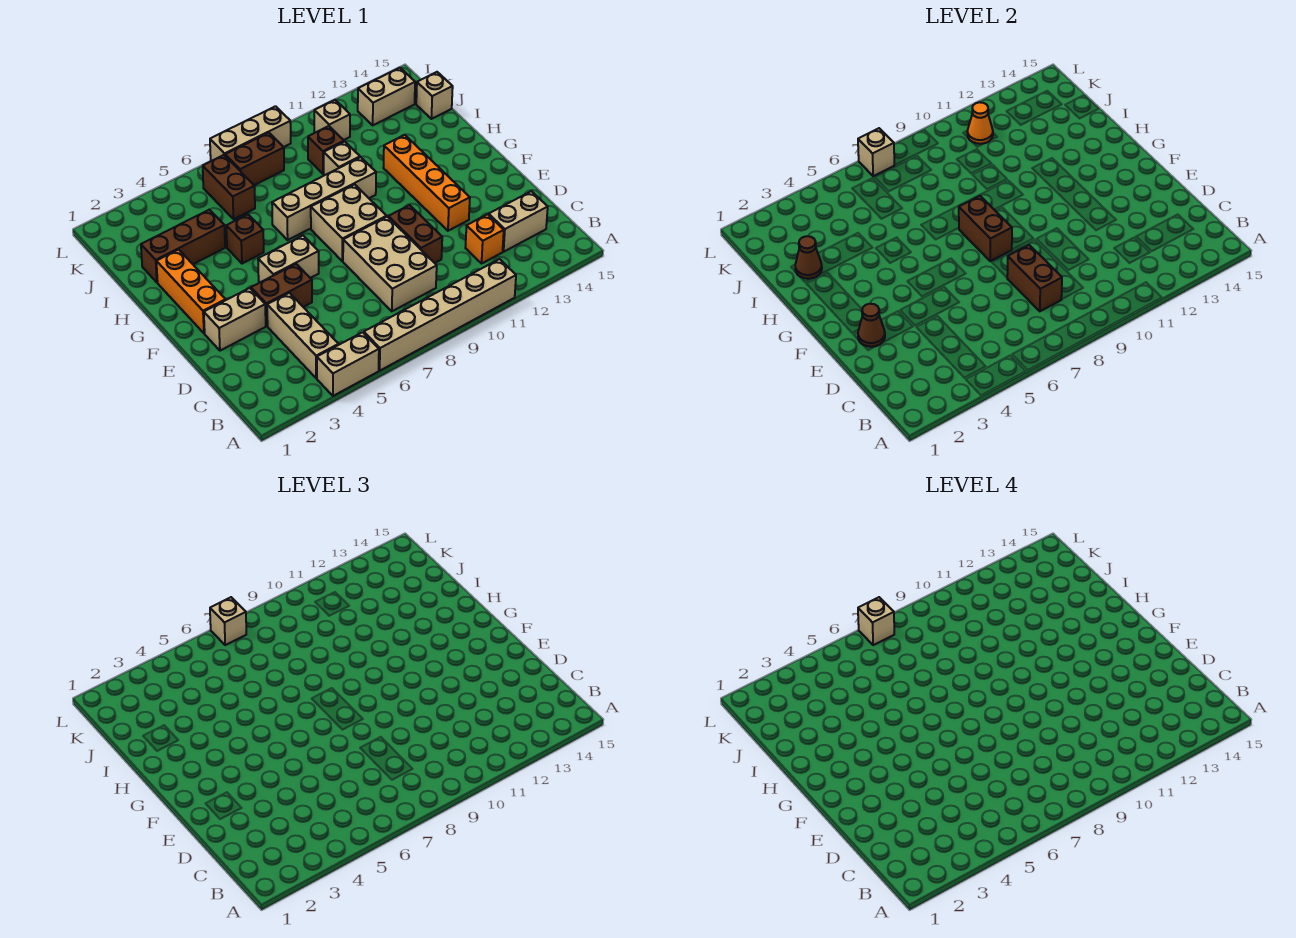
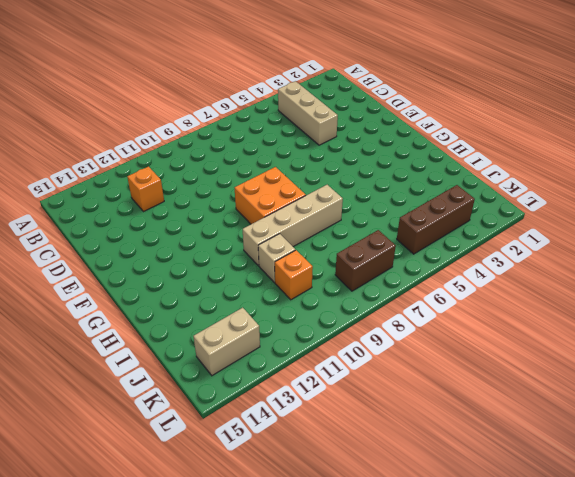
orange brick F8:G9 level 1 -> tan brick F8:G9 level 1
orange brick J10 level 1 -> brown brick J10 level 1
brown brick K3:K5 level 1 -> brown brick I2:I4 level 1
none -> tan brick A4:A5 level 1
none -> tan brick A6:A11 level 1
none -> tan brick C8:E9 level 1
none -> tan brick C13:C14 level 1

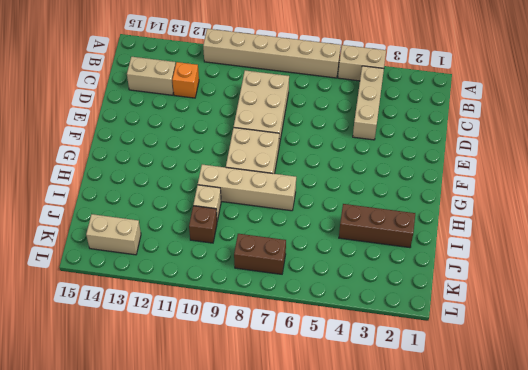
none -> brown brick D10:E10 level 1
none -> tan brick E2:E3 level 1
none -> brown brick E4:E5 level 1
none -> orange brick E12:H12 level 1

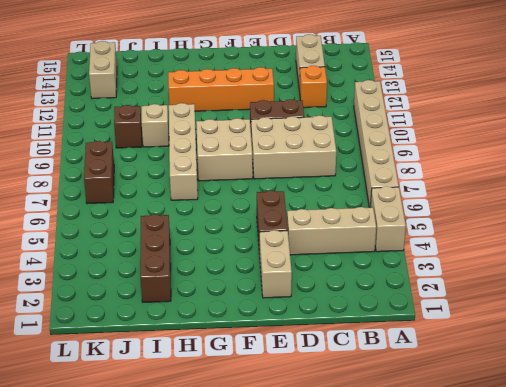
none -> orange brick F2:H2 level 1
none -> tan brick F5:F6 level 1
none -> brown brick H5 level 1
none -> brown brick J6:K6 level 1

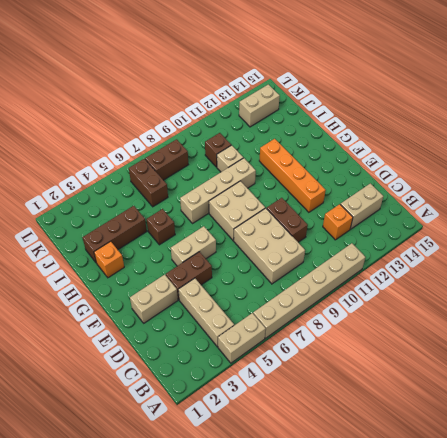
orange brick H2 level 1 -> orange brick F2:H2 level 1
none -> tan brick J15 level 1
none -> tan brick K11 level 1
none -> tan brick L7:L9 level 1
none -> brown brick C8:D8 level 2

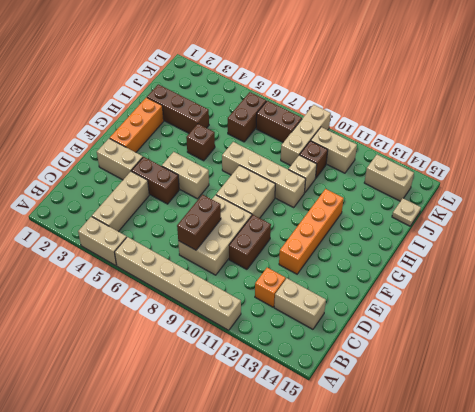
tan brick J9:L9 level 1 -> tan brick L7:L9 level 1
tan plate J15 level 1 -> tan brick J15 level 1
tan brick K10:K11 level 1 -> tan brick K11 level 1
none -> brown cone E2 level 2
none -> brown brick F8:G8 level 2
none -> brown cone I2 level 2
none -> orange cone K11 level 2

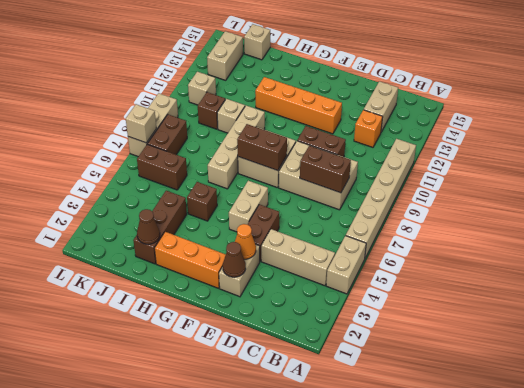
orange cone E3 level 2 -> orange cone K11 level 2
none -> tan brick L7 level 3
none -> tan brick L7 level 4

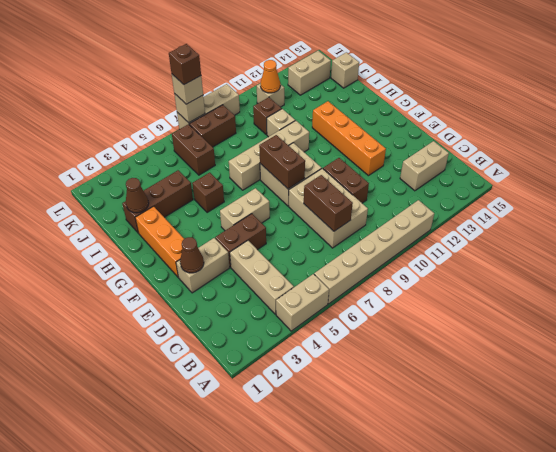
brown brick L7 level 4 -> tan brick L7 level 4
none -> orange brick C12 level 1

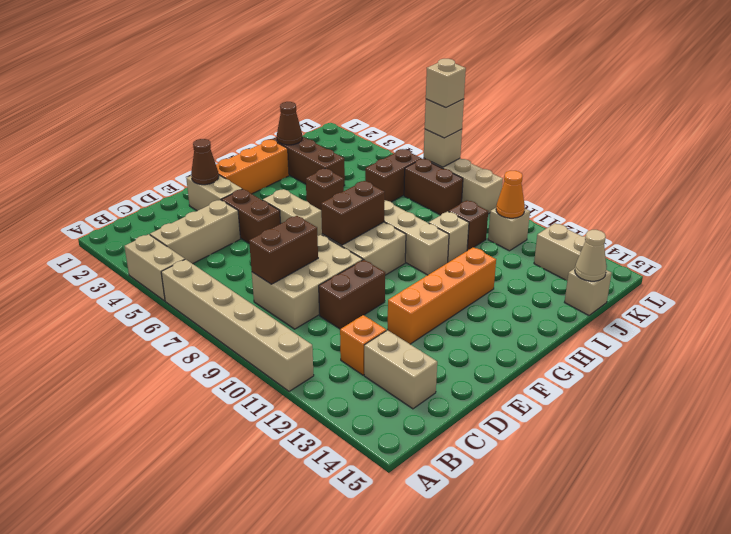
tan cone J15 level 2 -> none

